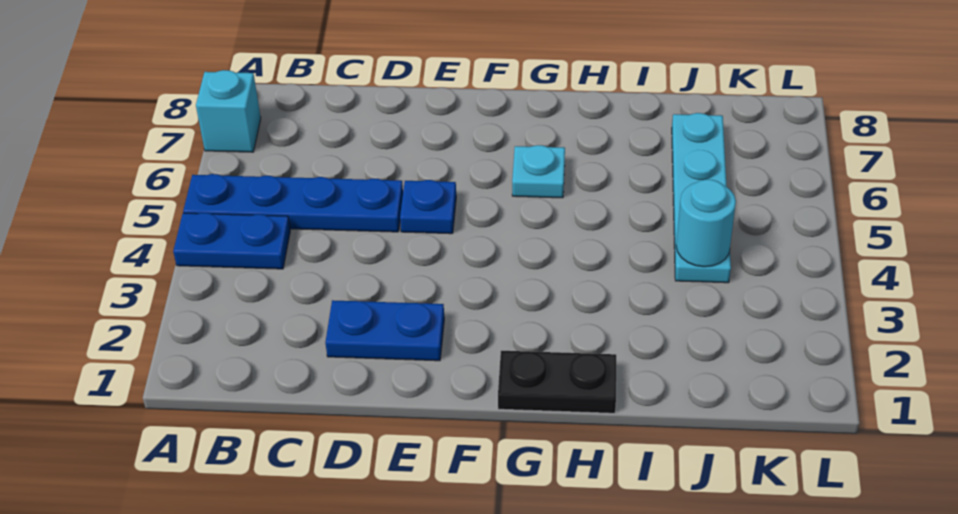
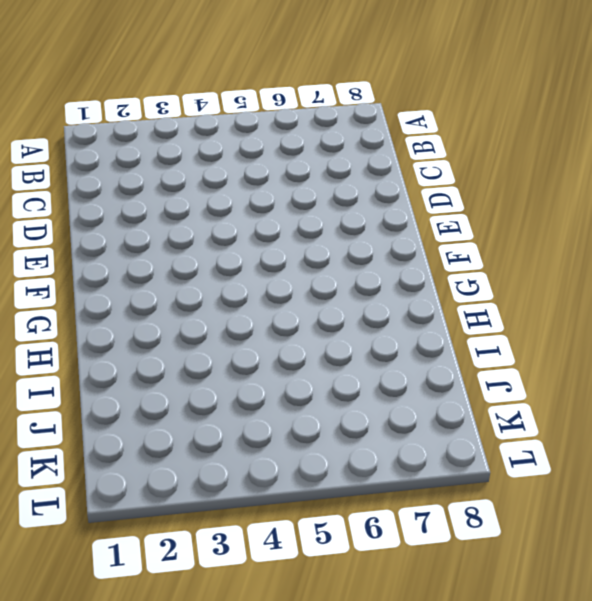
none -> blue plate A4:B4 level 1
none -> blue plate A5:D5 level 1

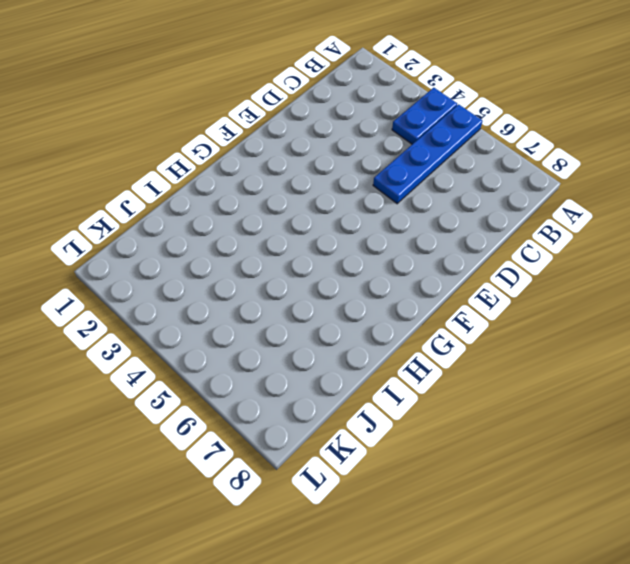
none -> cyan brick A7 level 1
none -> blue plate D2:E2 level 1

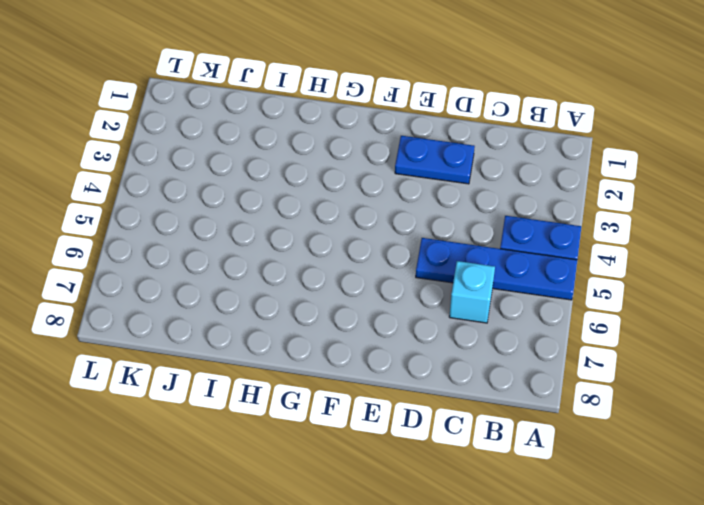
cyan brick C6 level 1 -> cyan brick A7 level 1
none -> blue plate E5 level 1
none -> black plate G1:H1 level 1

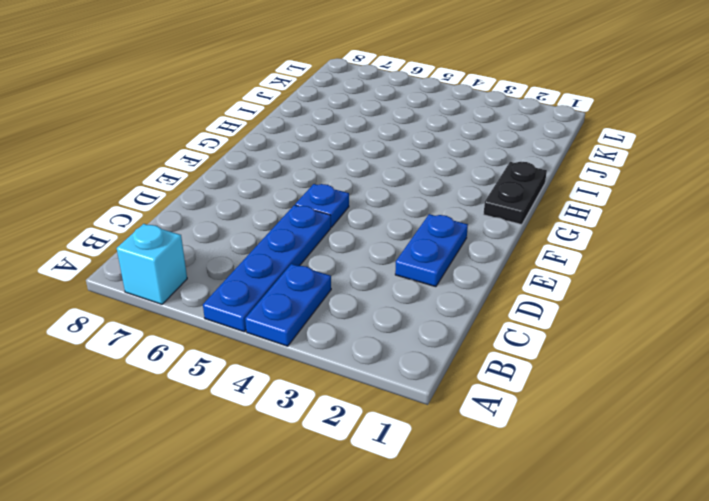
none -> cyan plate G6 level 1
none -> cyan plate J4:J7 level 1

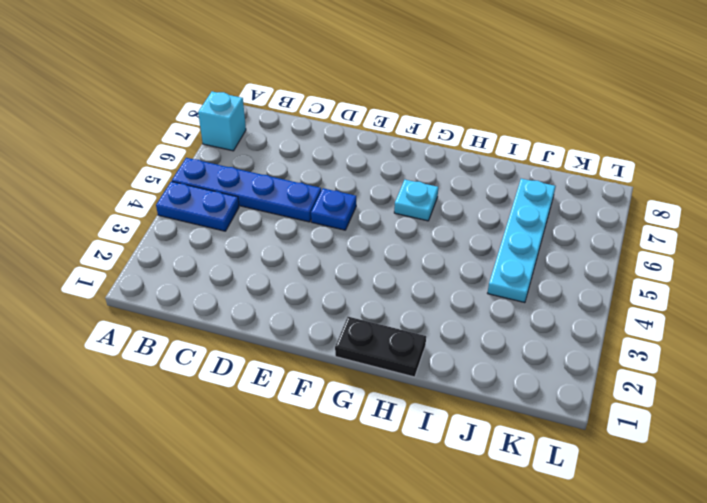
none -> blue plate D2:E2 level 1
none -> cyan round brick J4 level 2

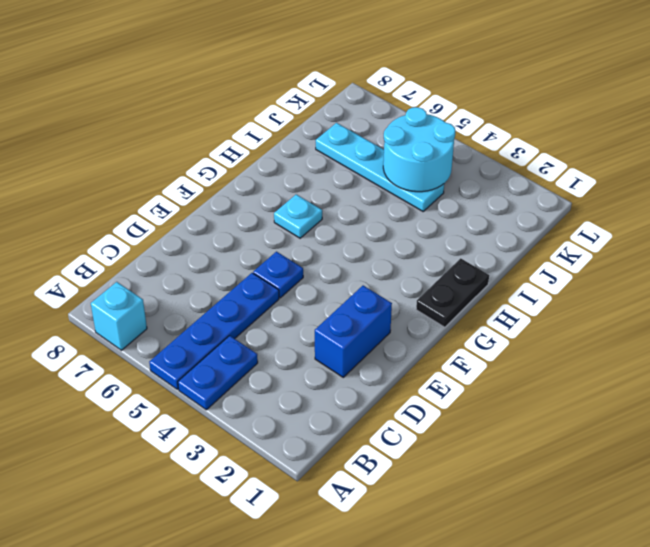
blue brick D2:E2 level 1 -> blue plate D2:E2 level 1
cyan round brick J4:K5 level 2 -> cyan round brick J4 level 2

